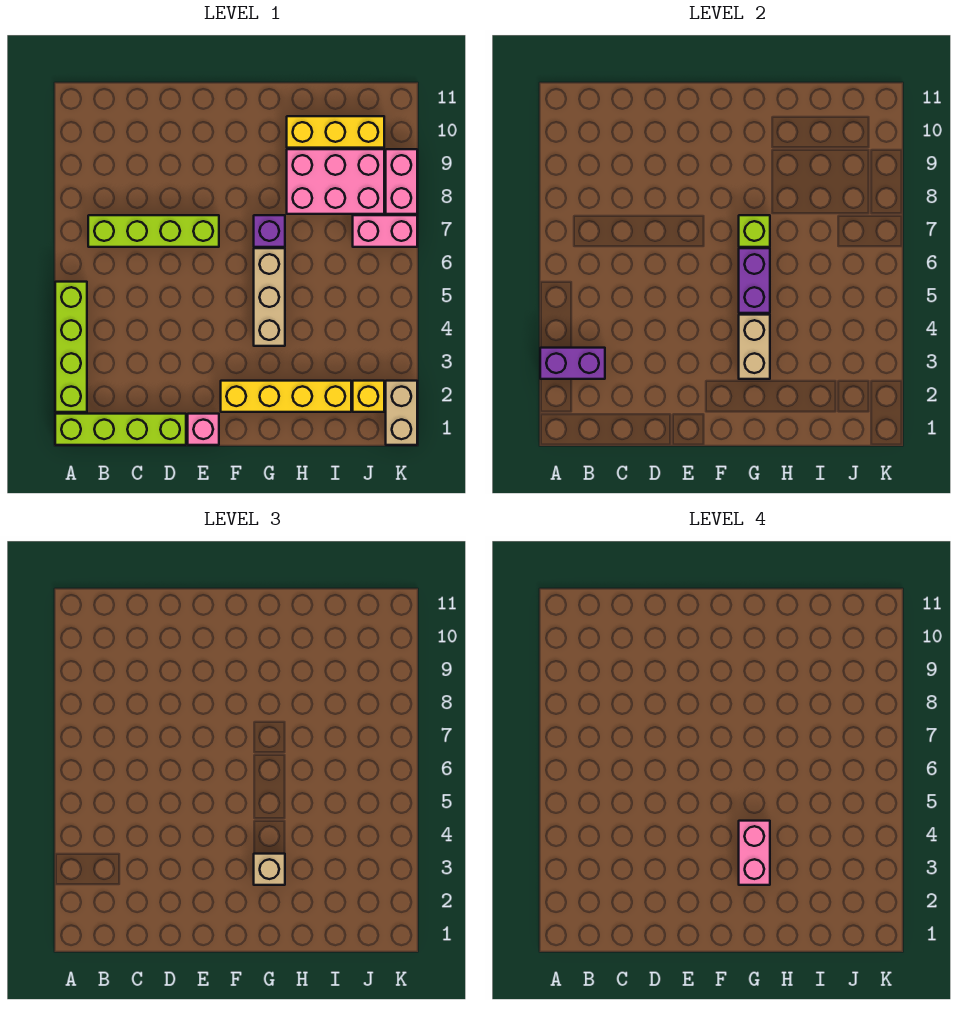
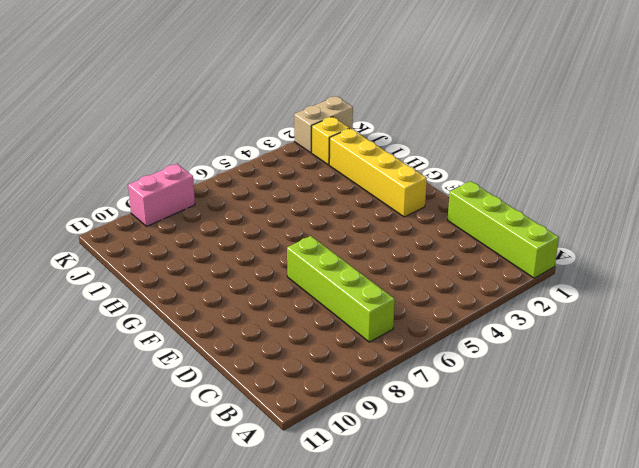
none -> lime brick A2:A5 level 1
none -> pink brick E1 level 1
none -> tan brick G4:G6 level 1

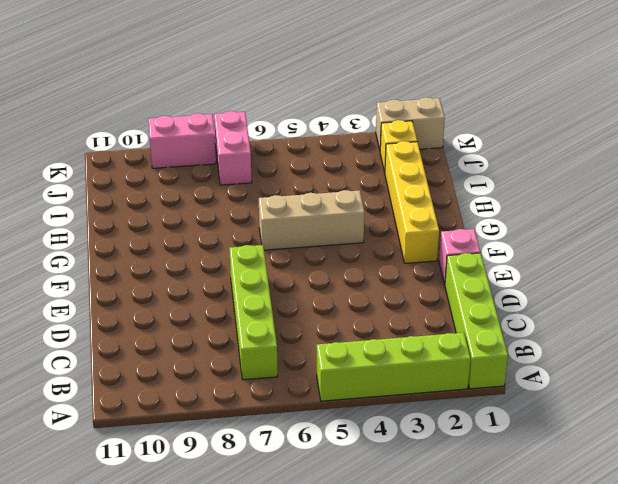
none -> purple brick G7 level 1
none -> pink brick H8:J9 level 1
none -> yellow brick H10:J10 level 1

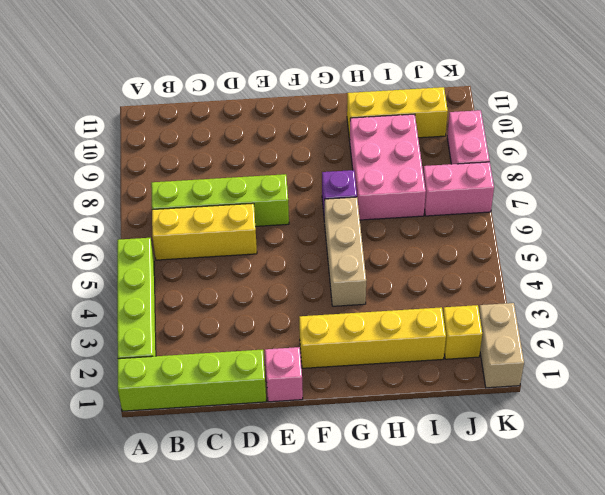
yellow brick B6:D6 level 1 -> none
pink brick H7:I9 level 1 -> pink brick H8:J9 level 1
none -> purple brick A3:B3 level 2
none -> tan brick G3:G4 level 2
none -> purple brick G5:G6 level 2

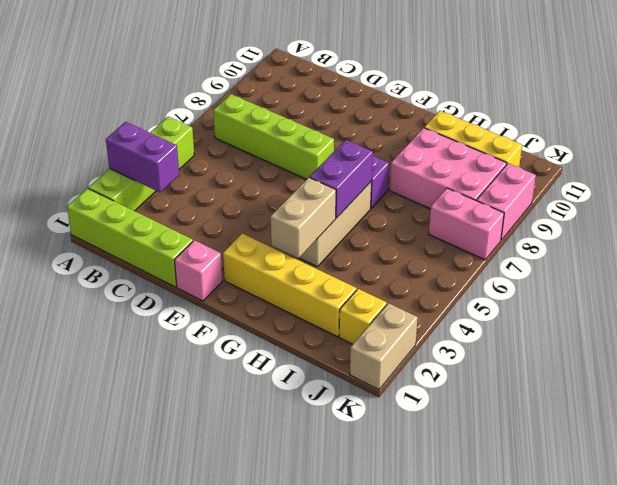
none -> lime brick G7 level 2
none -> tan brick G3 level 3
none -> pink brick G3:G4 level 4

